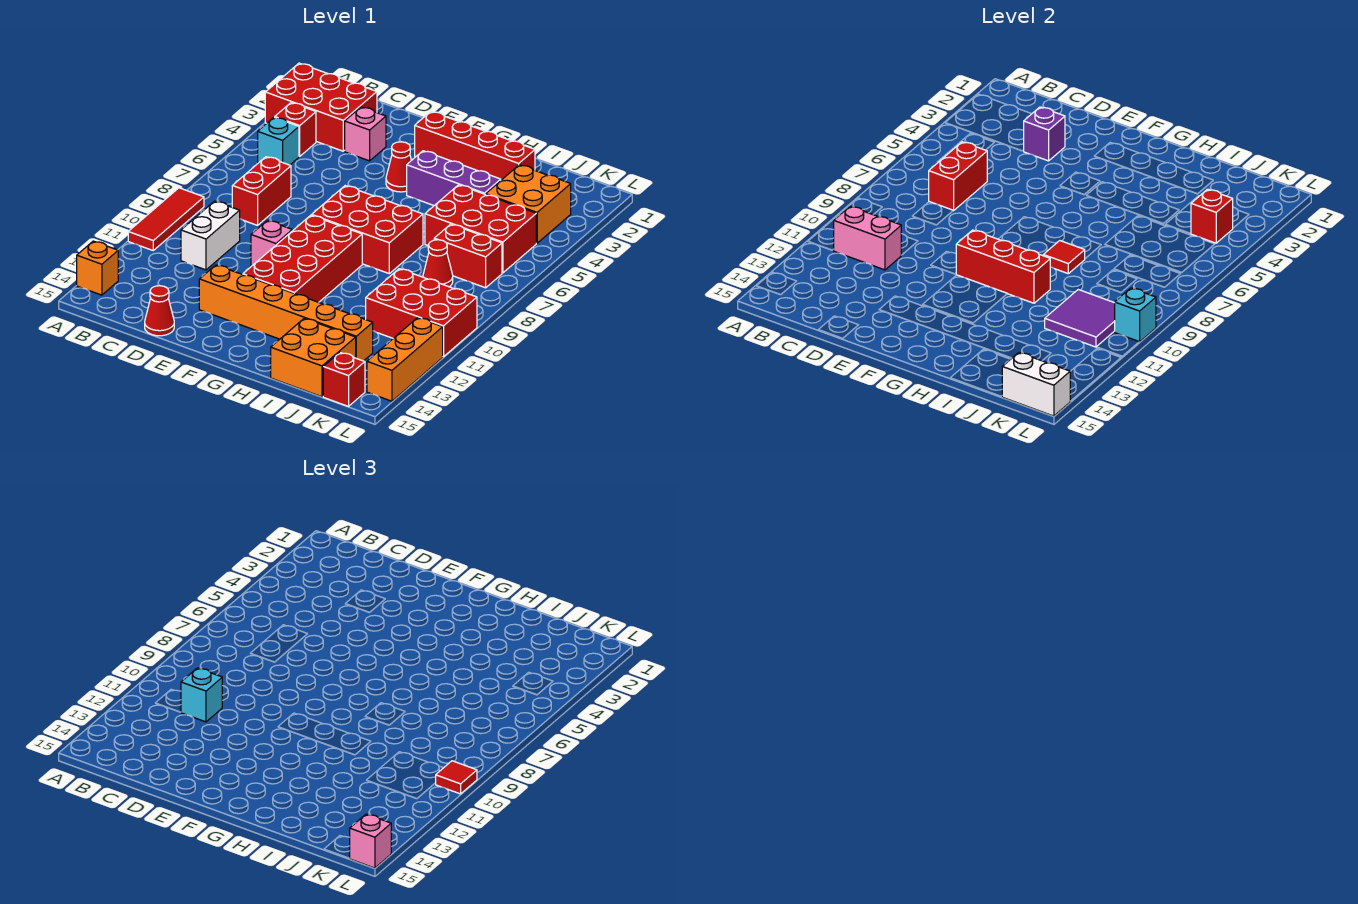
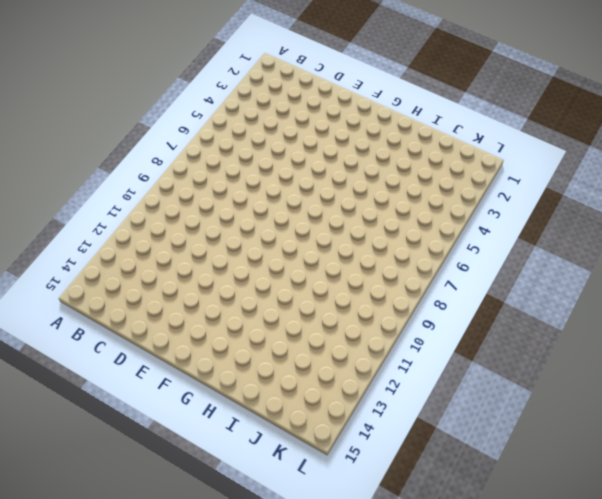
none -> red brick A2:C3 level 1
none -> red tile A9:A11 level 1
none -> orange brick A14 level 1
none -> red brick B4 level 1

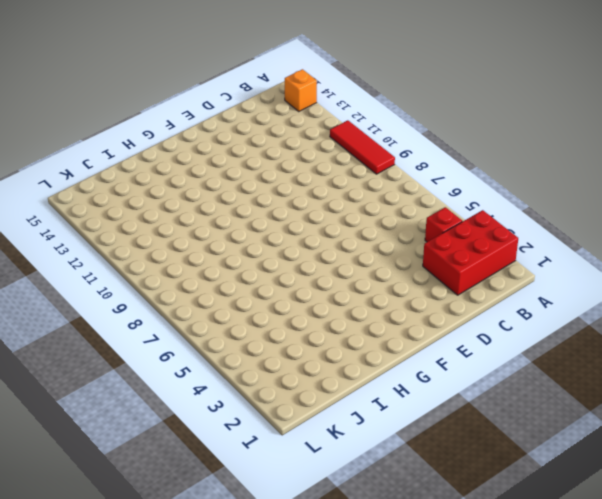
none -> cyan brick B5 level 1
none -> red brick C7:C8 level 1
none -> white brick C10:C11 level 1
none -> pink brick D3 level 1

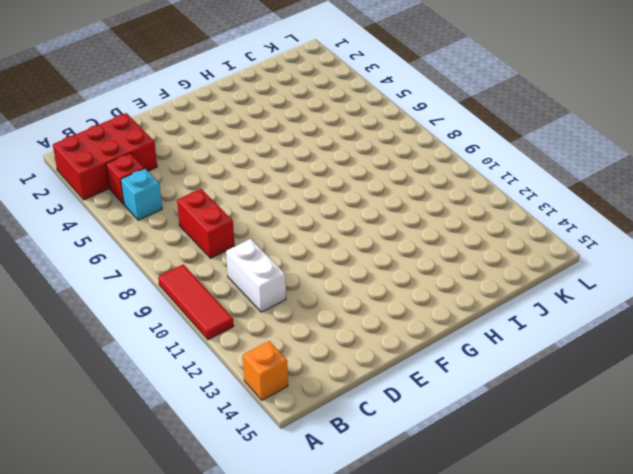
none -> pink brick D3 level 1
none -> red cone D15 level 1
none -> pink brick E10 level 1
none -> orange brick E13:J13 level 1

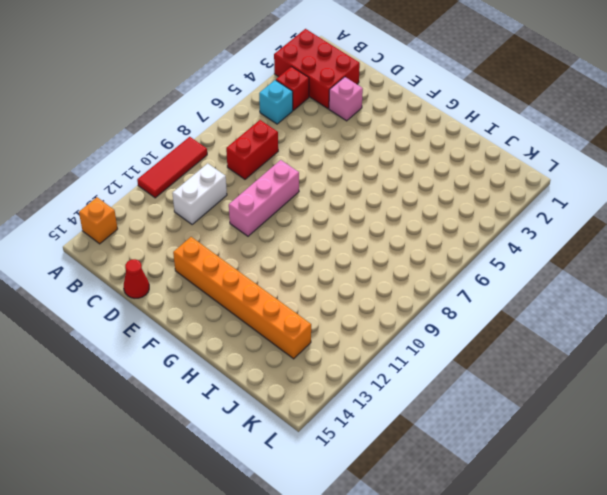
pink brick E8:E10 level 1 -> pink brick E10 level 1
none -> red brick F2:I2 level 1
none -> red cone F4 level 1
none -> red brick F7:H8 level 1
none -> red brick F9:G12 level 1

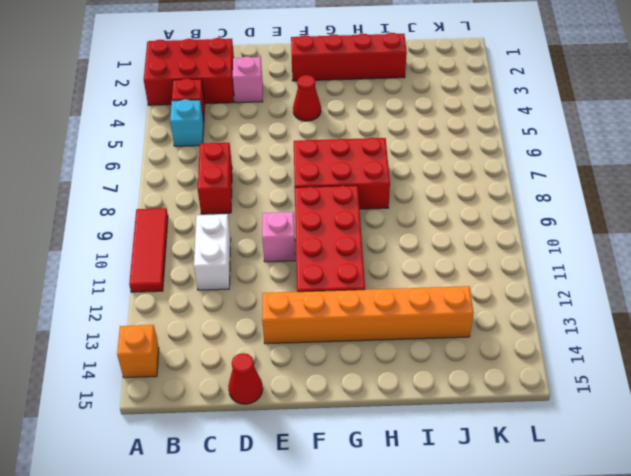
none -> purple brick G4:I4 level 1
none -> red brick I5:K6 level 1
none -> orange brick I14:J15 level 1
none -> orange brick J3:K4 level 1

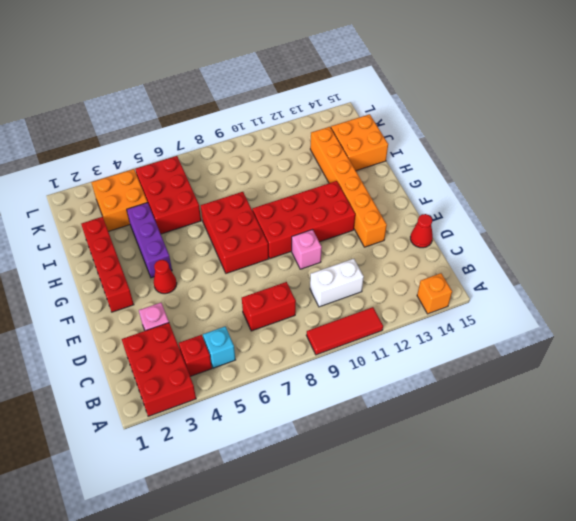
none -> red brick J7:K7 level 1
none -> red cone J8 level 1
none -> red brick J10:L11 level 1
none -> red brick K15 level 1

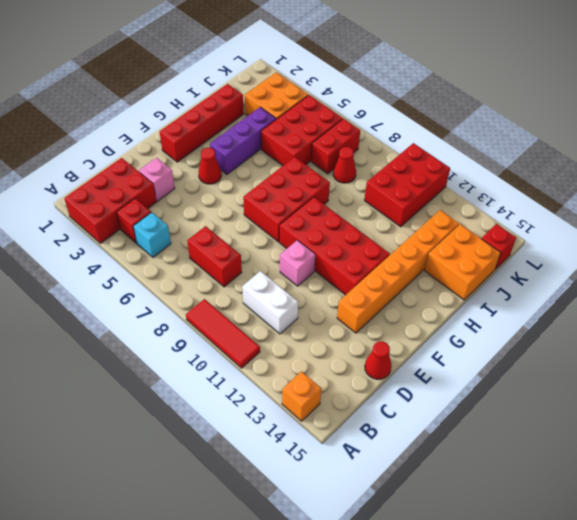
none -> orange brick L12:L14 level 1
none -> pink brick B11:C11 level 2
none -> red brick C6:C7 level 2
none -> purple brick D3 level 2

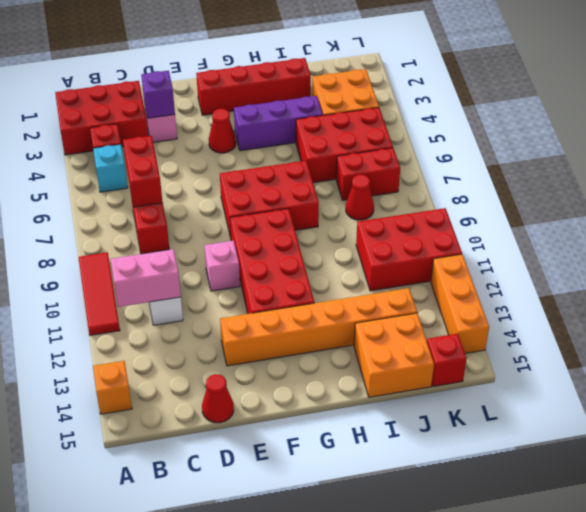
none -> red brick F10:H10 level 2
none -> red tile H8 level 2
none -> purple tile J10:K11 level 2
none -> red brick K4 level 2

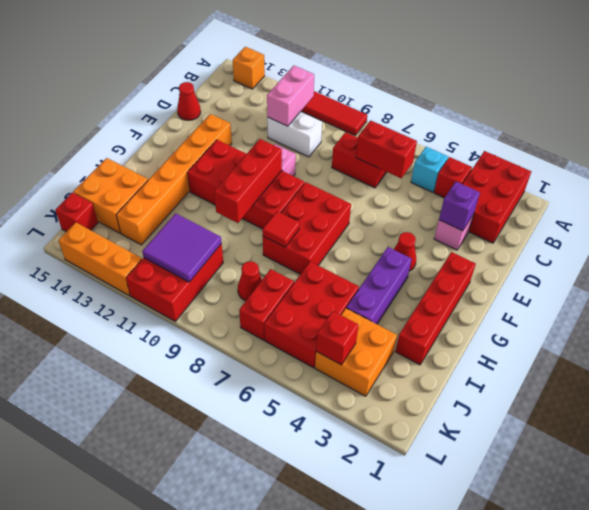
none -> white brick K15:L15 level 2
none -> cyan brick L10 level 2
none -> cyan brick C11 level 3
none -> red tile L10 level 3

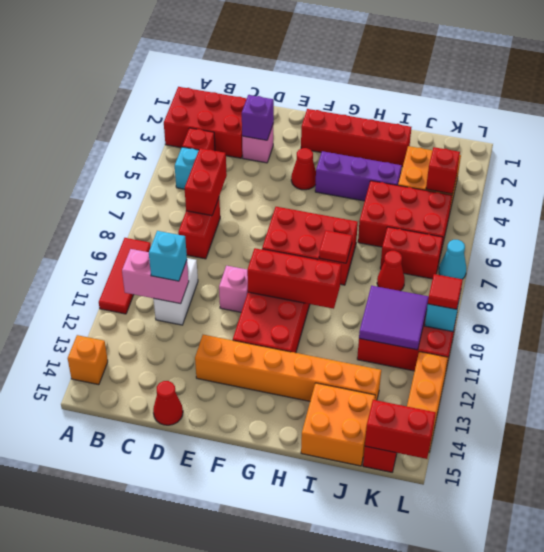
red brick K15:L15 level 2 -> white brick K15:L15 level 2
cyan cone L7 level 1 -> none
none -> pink brick L15 level 3

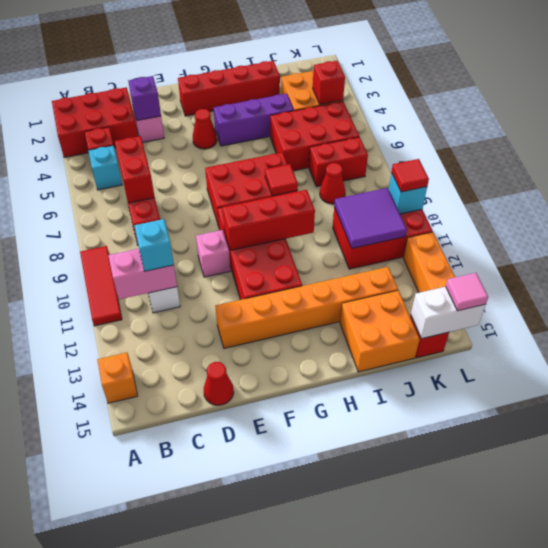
pink tile L15 level 3 -> pink brick L15 level 3

